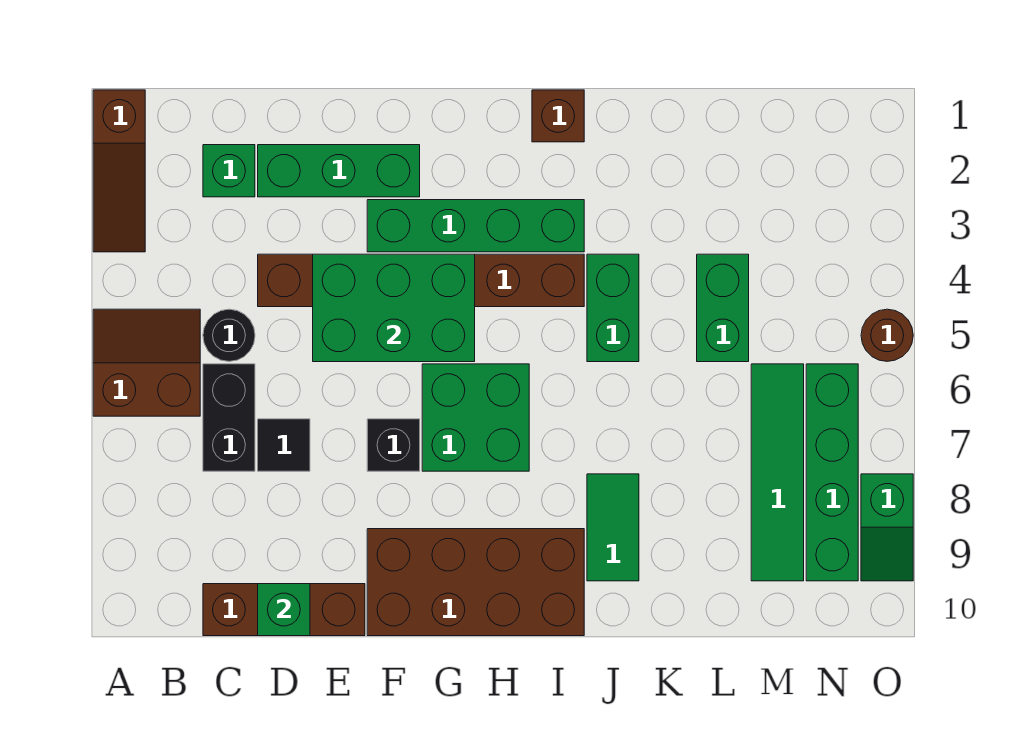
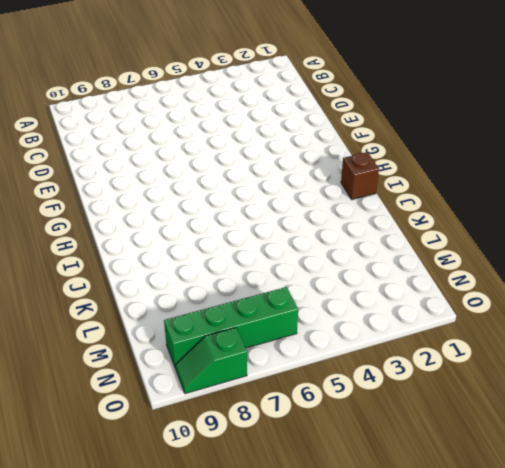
none -> brown slope A1:A3 level 1 top 1
none -> brown slope A5:B6 level 1 top 6
none -> green brick C2 level 1

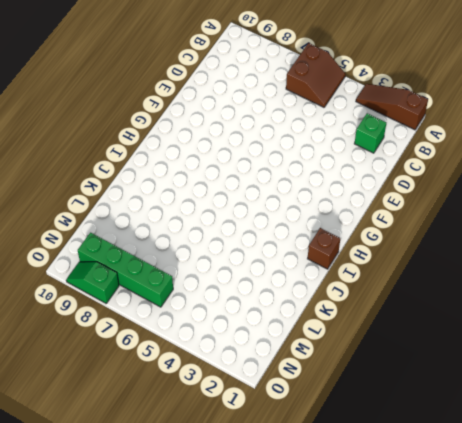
none -> black round brick C5 level 1
none -> black brick C6:C7 level 1
none -> brown brick C10:E10 level 1

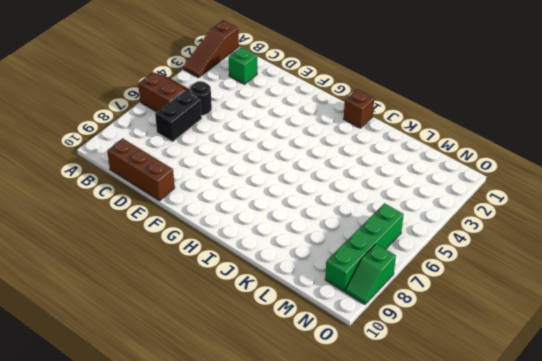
none -> green brick D2:F2 level 1
none -> brown brick D4:I4 level 1
none -> black tile D7 level 1

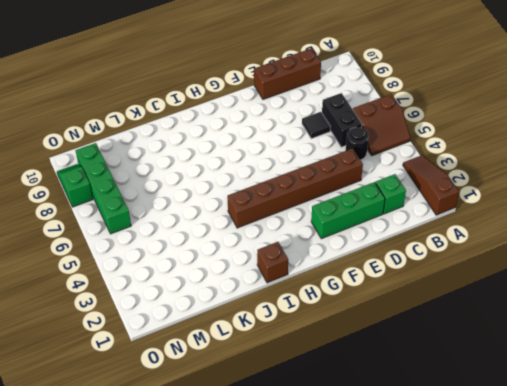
none -> green brick F3:I3 level 1
none -> black brick F7 level 1
none -> brown brick F9:I10 level 1

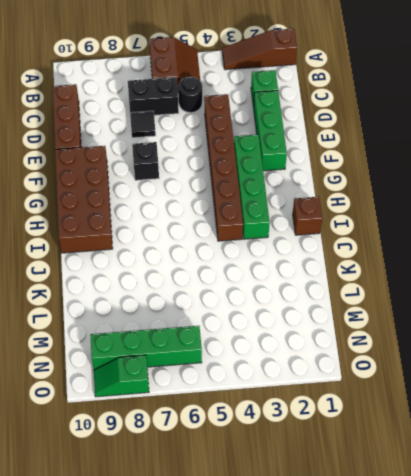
none -> green brick G6:H7 level 1
none -> green brick J4:J5 level 1
none -> green tile J8:J9 level 1

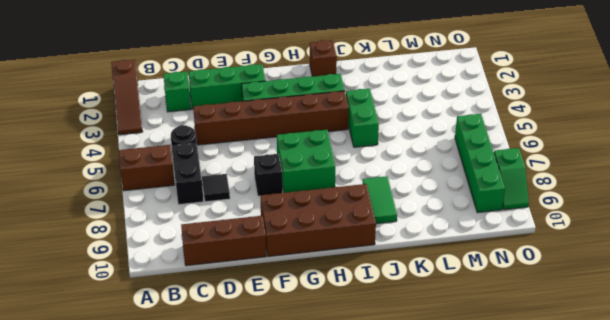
none -> green brick L4:L5 level 1
none -> green tile M6:M9 level 1
none -> brown round brick O5 level 1

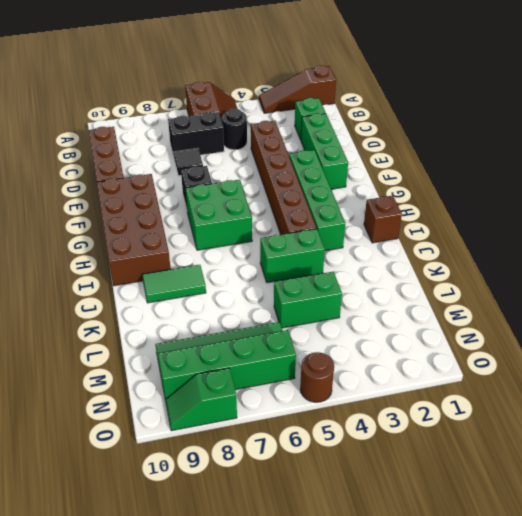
none -> green brick D10 level 2
none -> green brick E4:G5 level 2

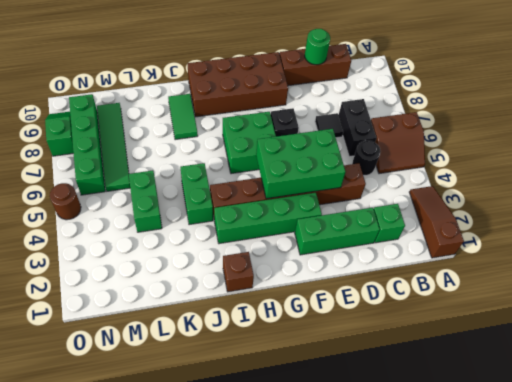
green round brick D10 level 2 -> green brick D10 level 2

